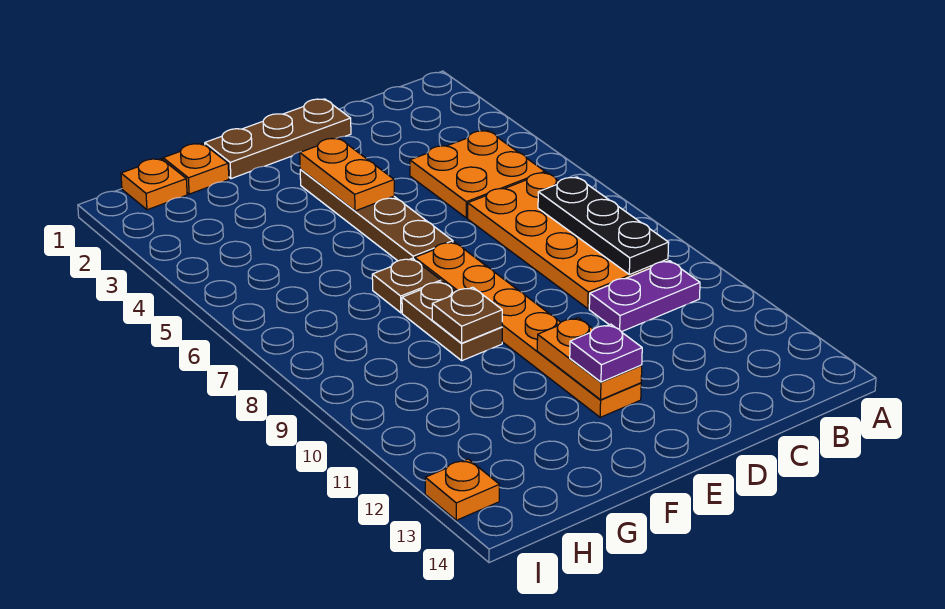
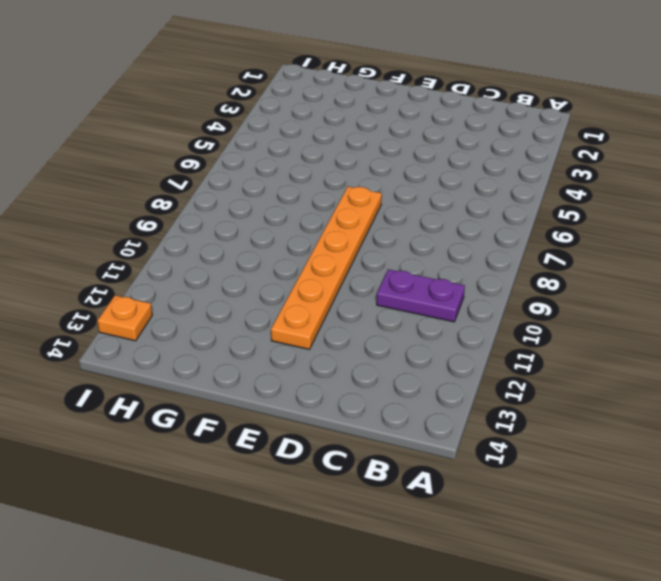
none -> orange plate B4:C5 level 1
none -> orange plate B6:C9 level 1
none -> brown plate D1:F1 level 1

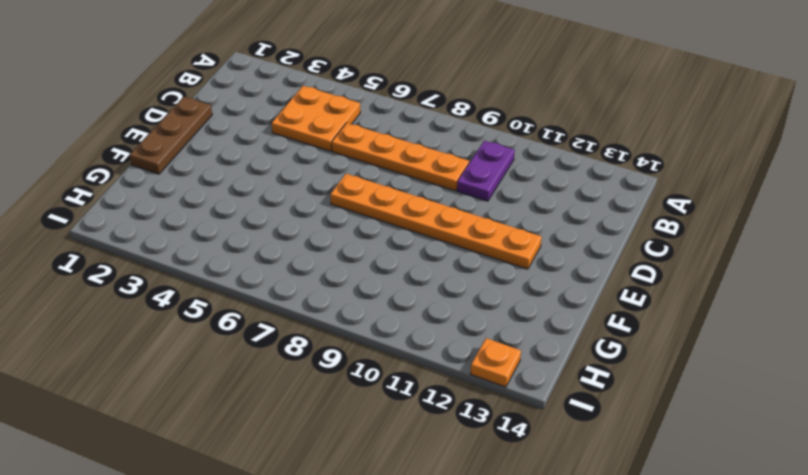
orange plate C6:C9 level 1 -> orange plate B6:C9 level 1
none -> brown plate E3:E6 level 1
none -> brown plate F7 level 1
none -> brown plate F8:F9 level 1

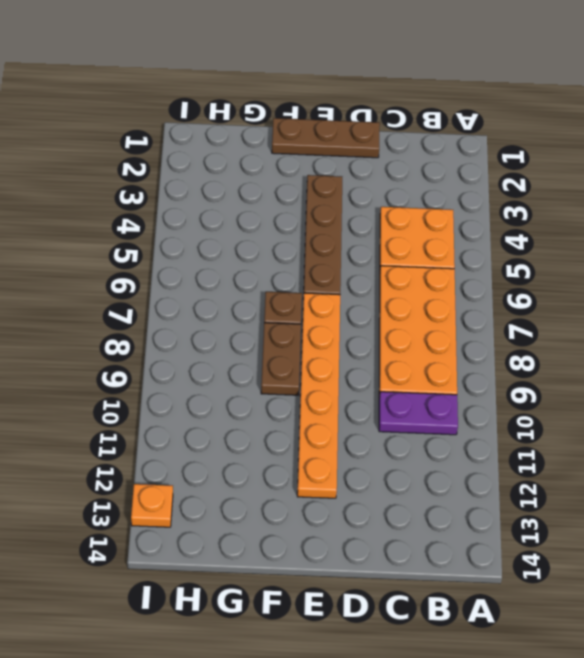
none -> orange plate G1 level 1
none -> orange plate H1 level 1
none -> black plate B7:B9 level 2

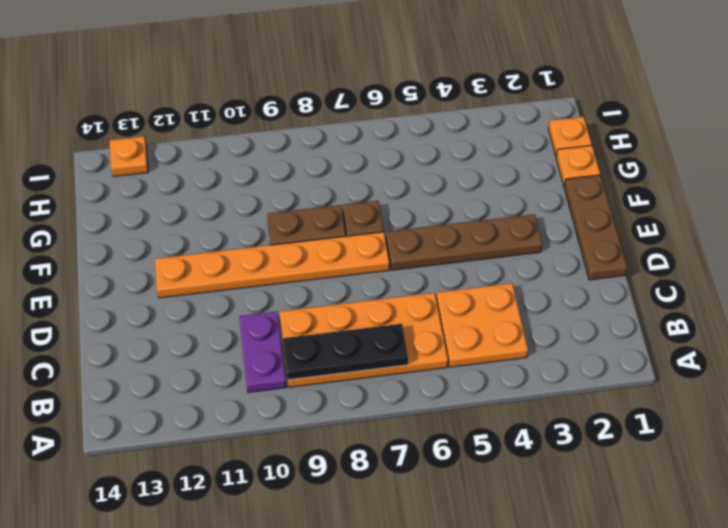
none -> orange plate E3:E4 level 2
none -> orange plate E11:E12 level 2
none -> brown plate F9 level 2

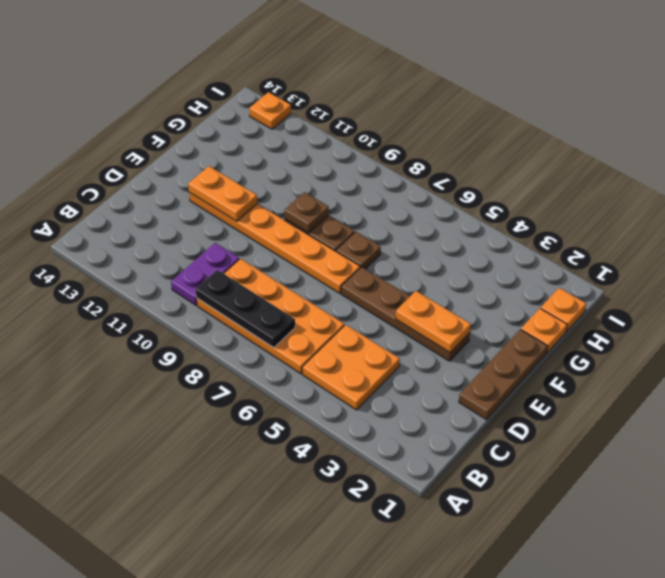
none -> purple plate E12 level 3

